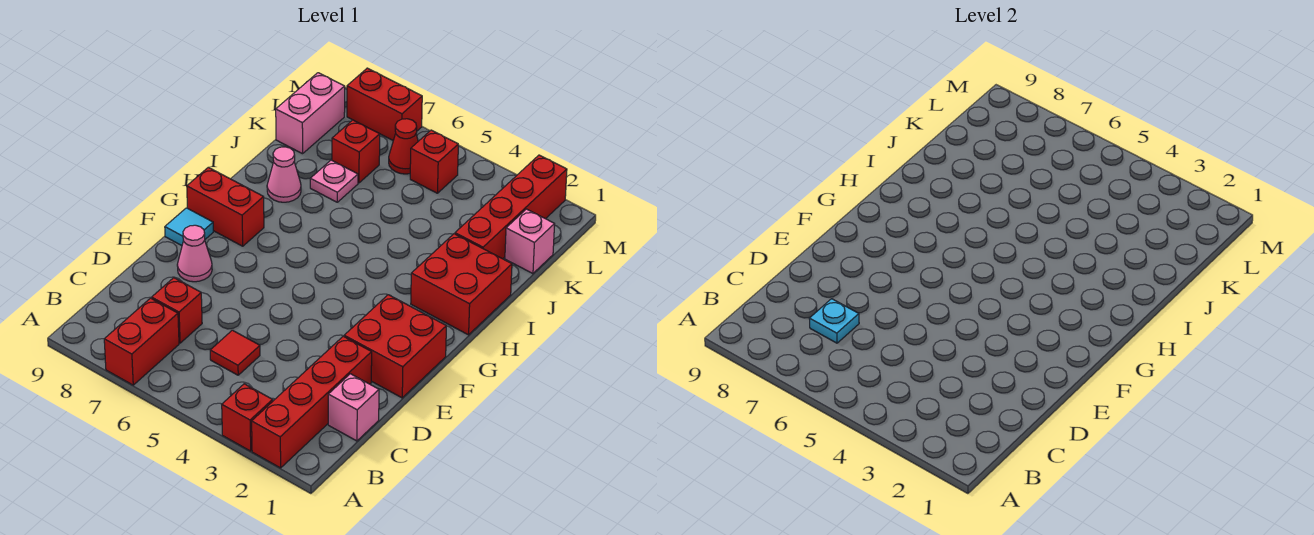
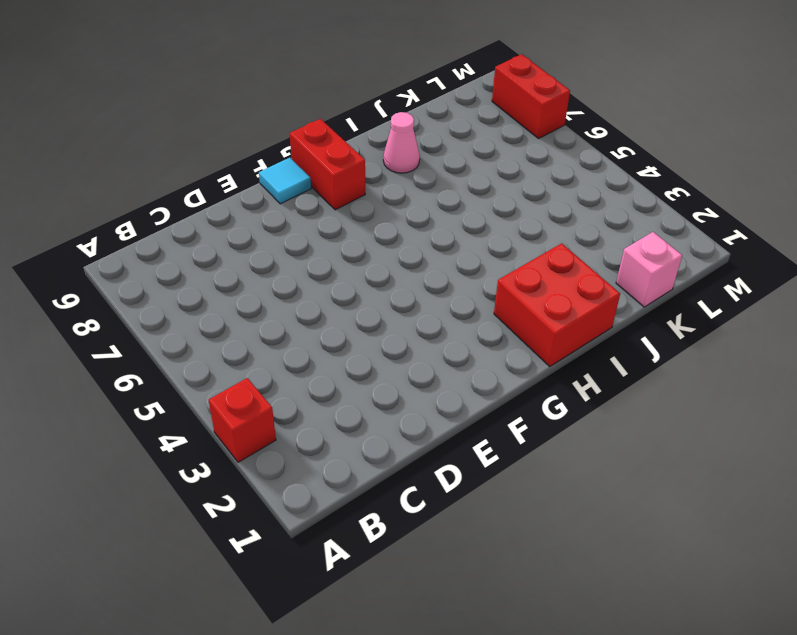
none -> red brick A2:D2 level 1
none -> red brick A7:B7 level 1
none -> pink brick C1 level 1

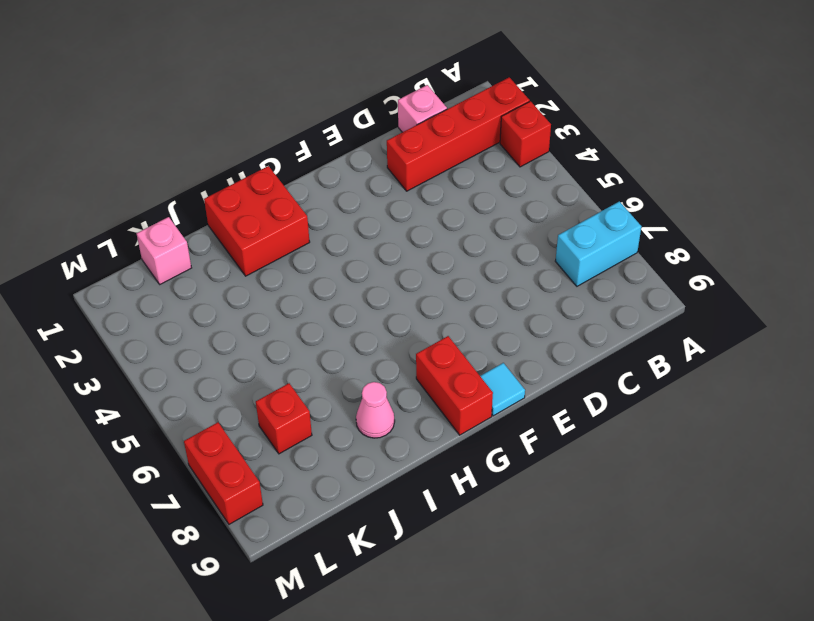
cyan brick A7:B7 level 1 -> red brick A7:B7 level 1
none -> red tile C5 level 1
none -> red brick C7 level 1
none -> red brick E1:F2 level 1

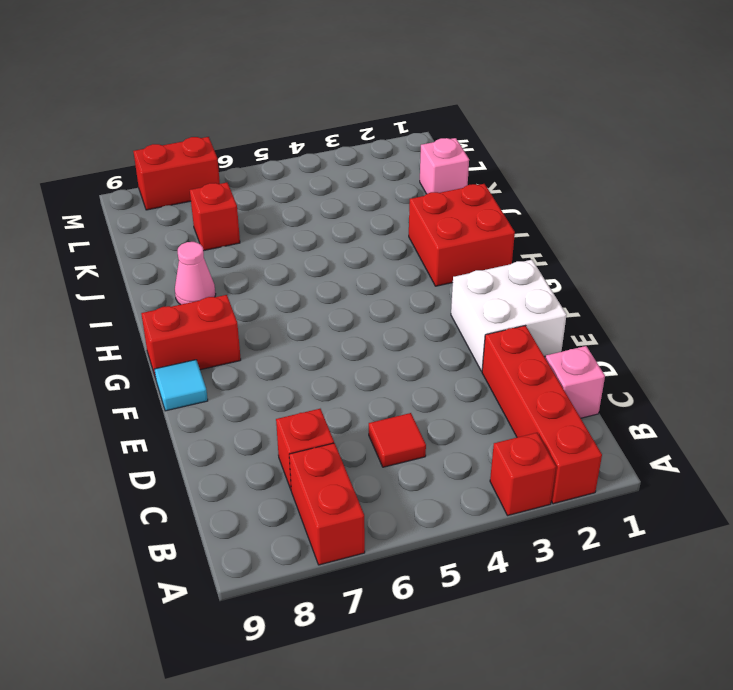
white brick E1:F2 level 1 -> red brick E1:F2 level 1
none -> pink cone E8 level 1
none -> red brick J2:M2 level 1
none -> pink plate J7 level 1

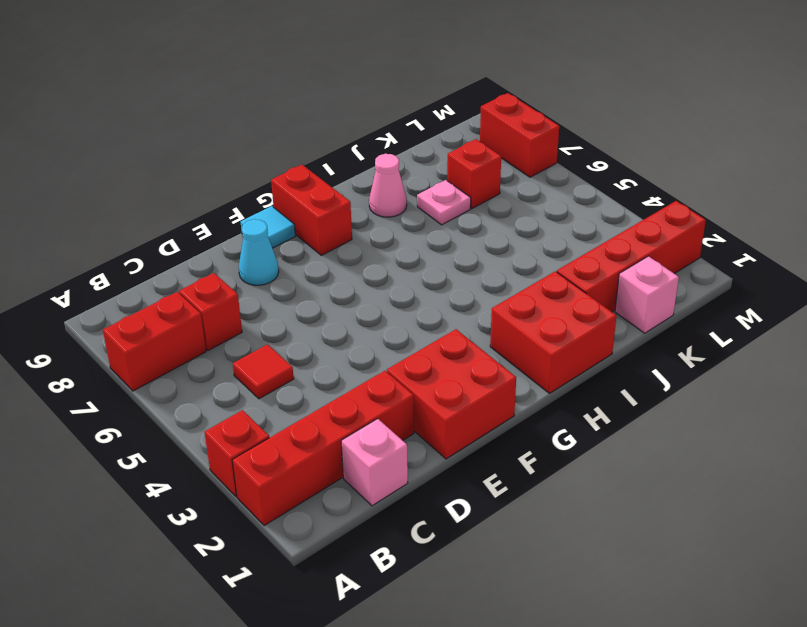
cyan cone E8 level 1 -> pink cone E8 level 1
none -> pink brick K9:L9 level 1
none -> red brick L5 level 1
none -> red cone L6 level 1

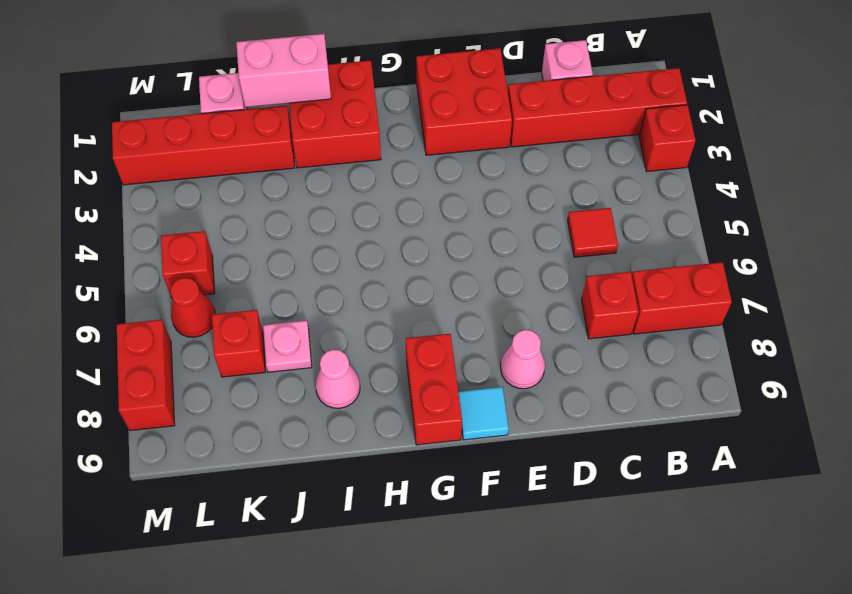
pink brick I1:J1 level 2 -> pink brick K9:L9 level 1
none -> cyan plate C7 level 2

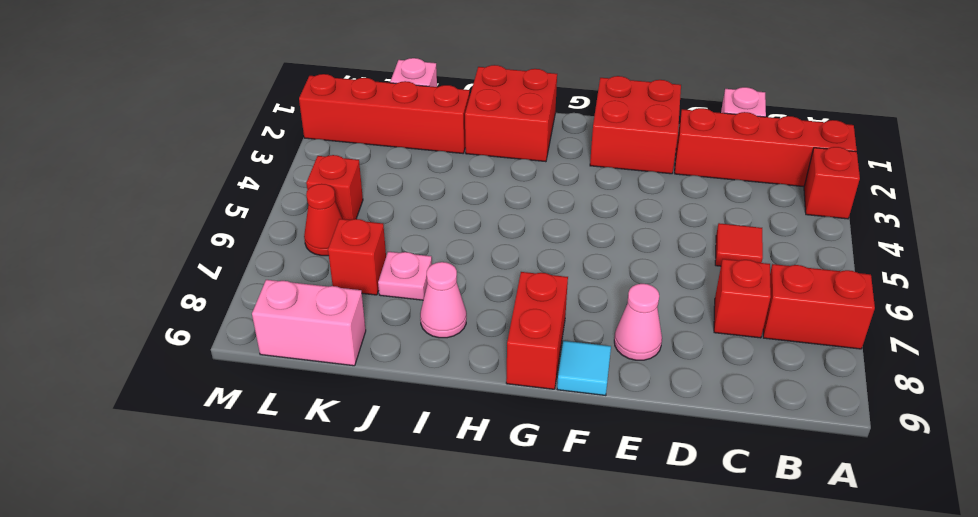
none -> red brick M7:M8 level 1
none -> cyan plate C7 level 2

